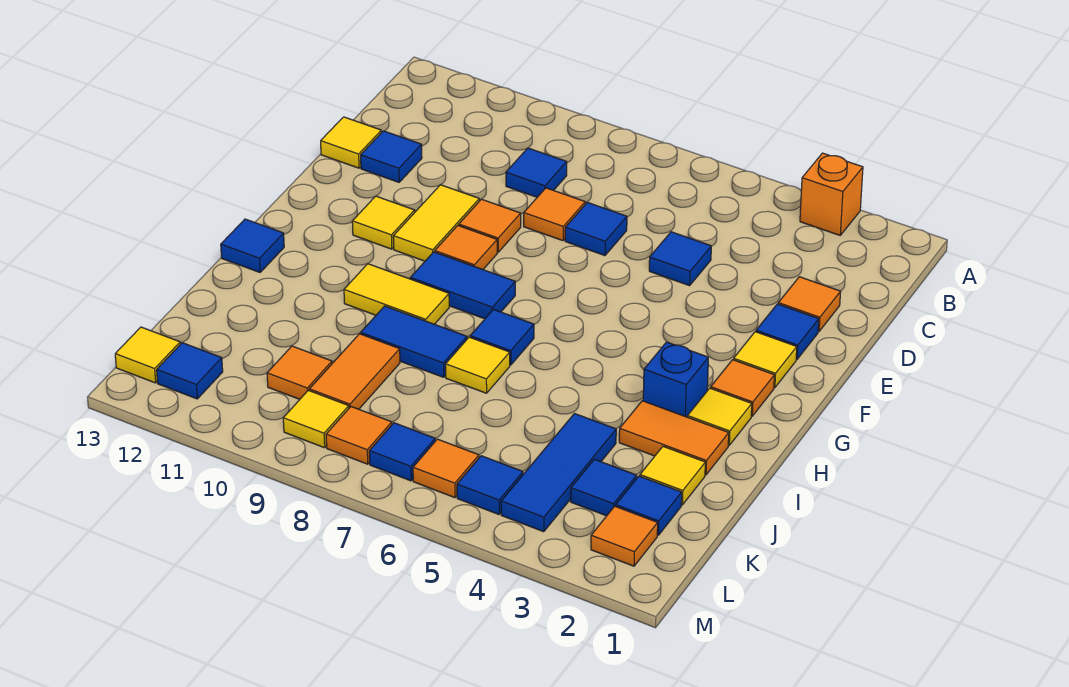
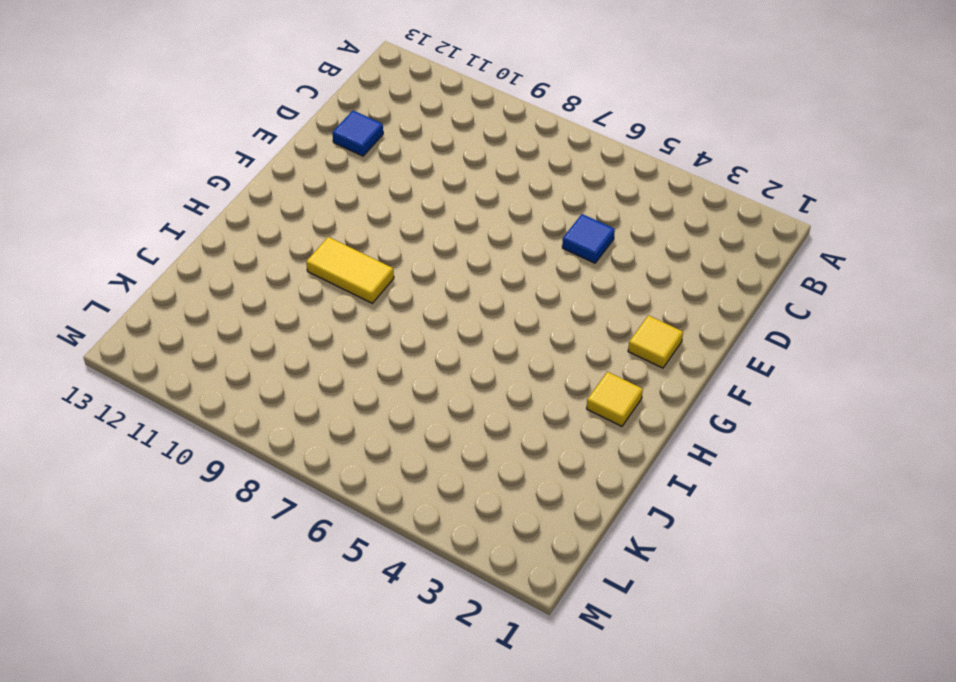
none -> orange brick A3 level 1
none -> blue tile C9 level 1
none -> orange tile D2 level 1
none -> blue tile D7 level 1

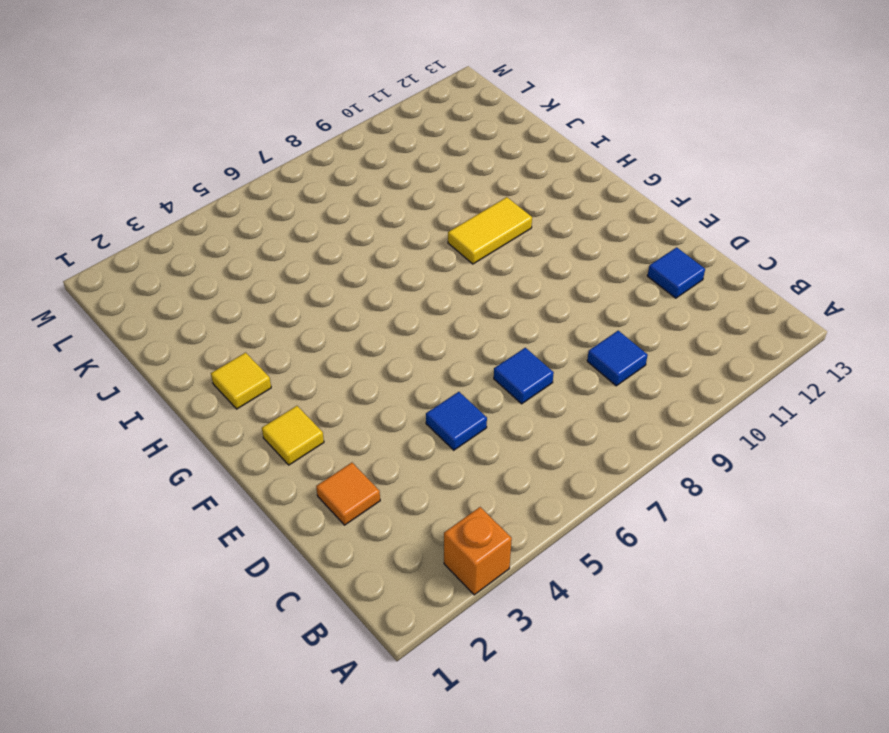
none -> orange tile D8 level 1
none -> yellow tile D13 level 1
none -> blue tile E2 level 1
none -> orange tile E9 level 1

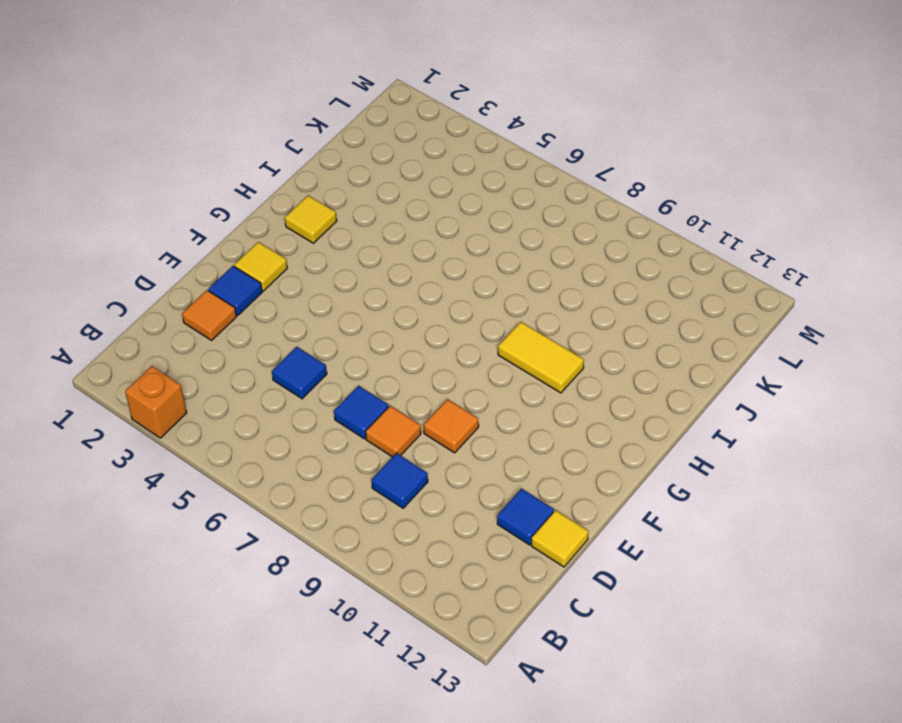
none -> yellow tile E10:F10 level 1
none -> orange tile F9 level 1
none -> yellow tile F11 level 1
none -> orange tile G2 level 1

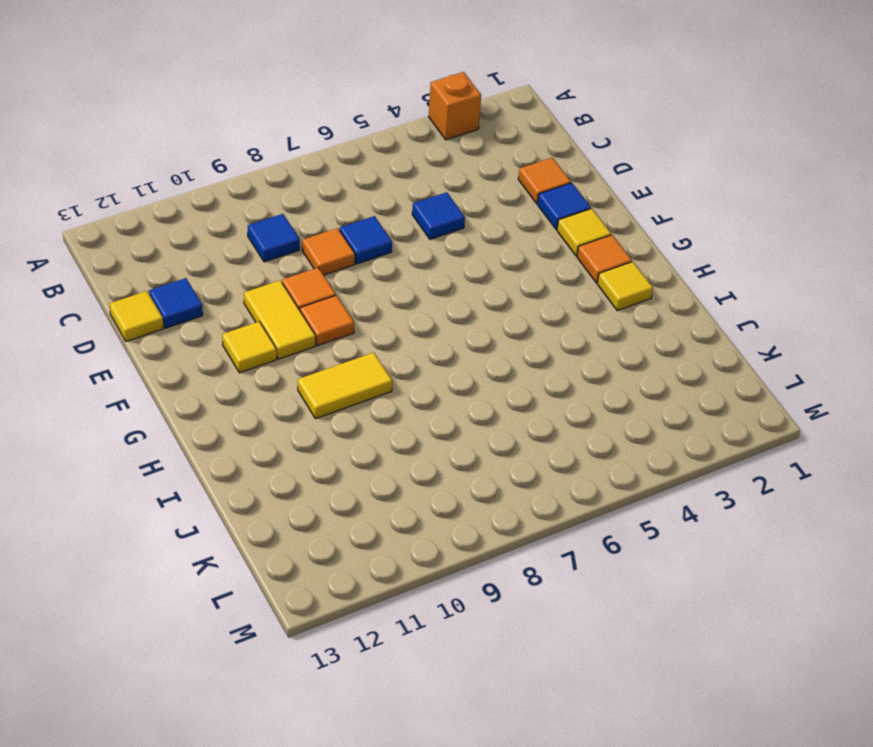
none -> blue tile G8:G9 level 1
none -> blue brick H3 level 1
none -> blue tile H7 level 1
none -> blue tile H13 level 1

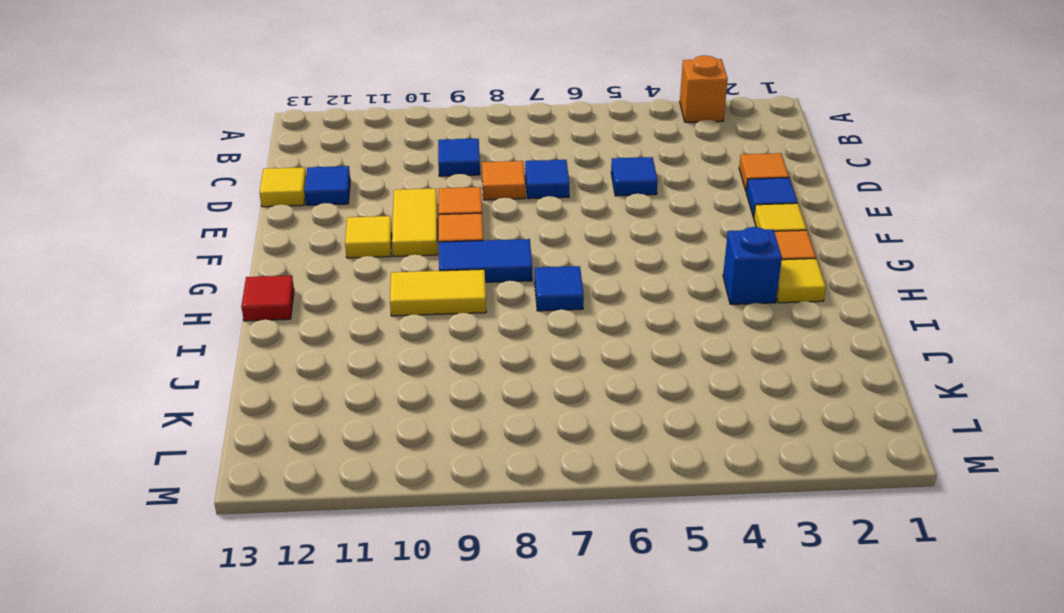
red tile H13 level 1 -> blue tile H13 level 1
none -> orange tile I2:I3 level 1
none -> yellow tile I7 level 1
none -> blue tile I8:I9 level 1
none -> yellow tile J2 level 1

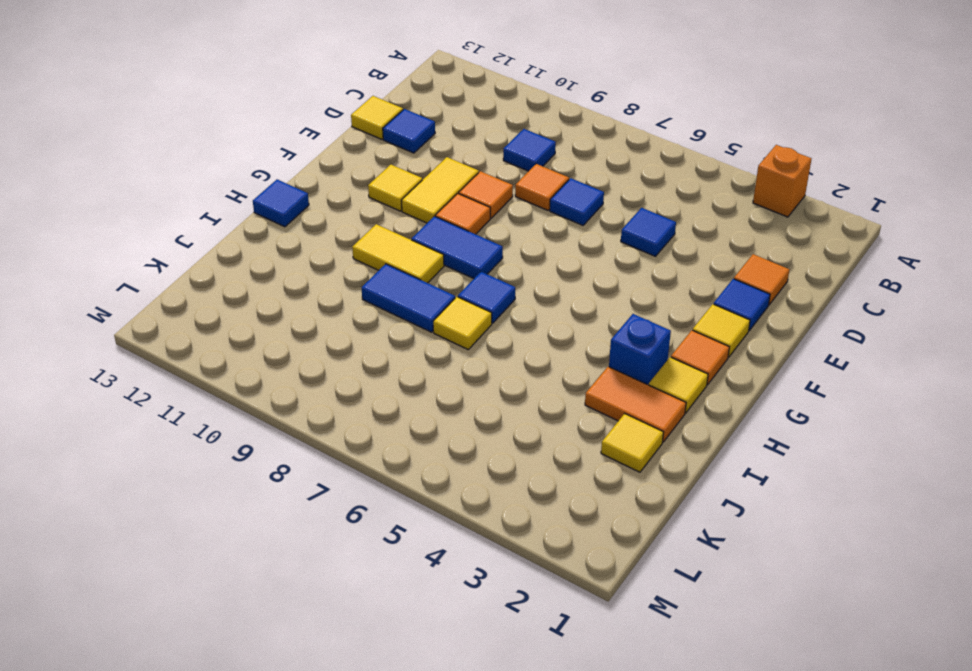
none -> blue tile J4:L4 level 1
none -> orange tile J9:K9 level 1
none -> blue tile K2 level 1
none -> blue tile K3 level 1

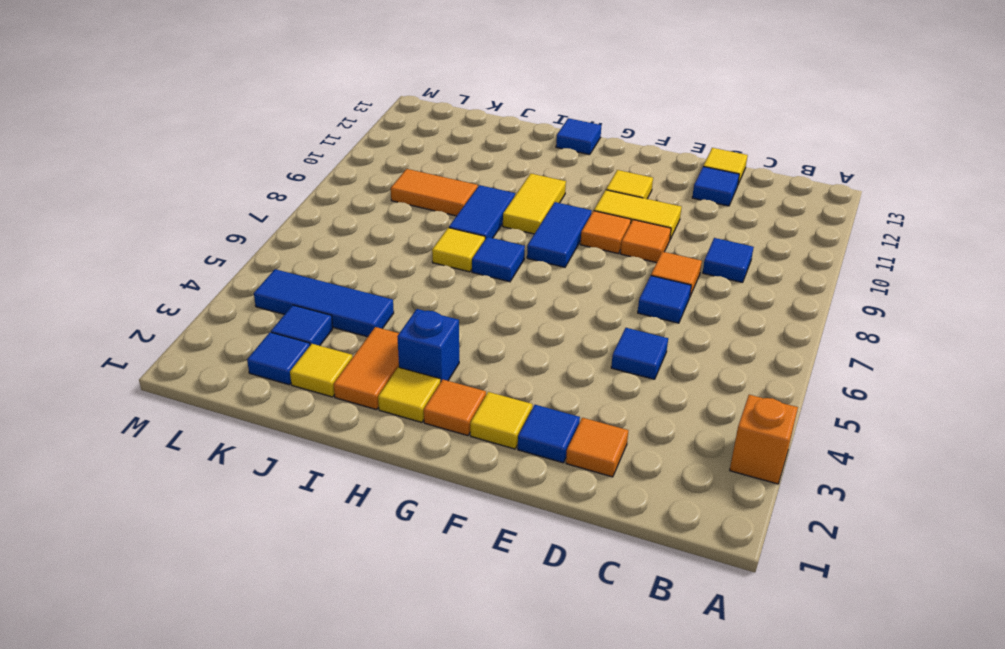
none -> orange tile K10 level 1
none -> orange tile L2 level 1
none -> blue tile L5 level 1
none -> orange tile L6 level 1

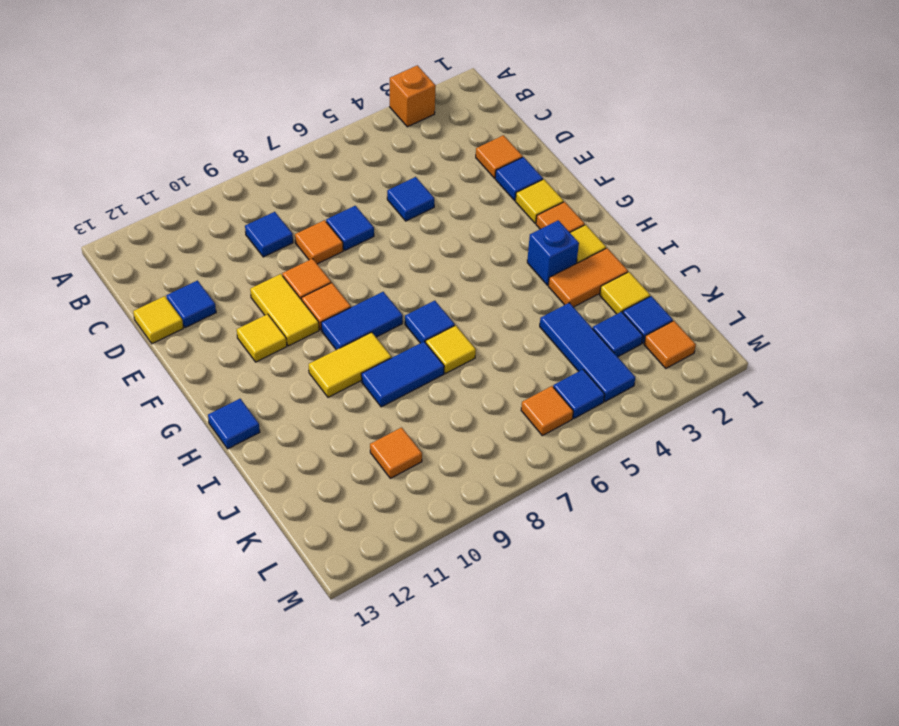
none -> orange tile J9:K9 level 1
none -> blue tile L7 level 1
none -> orange tile L8 level 1
none -> yellow tile L9 level 1

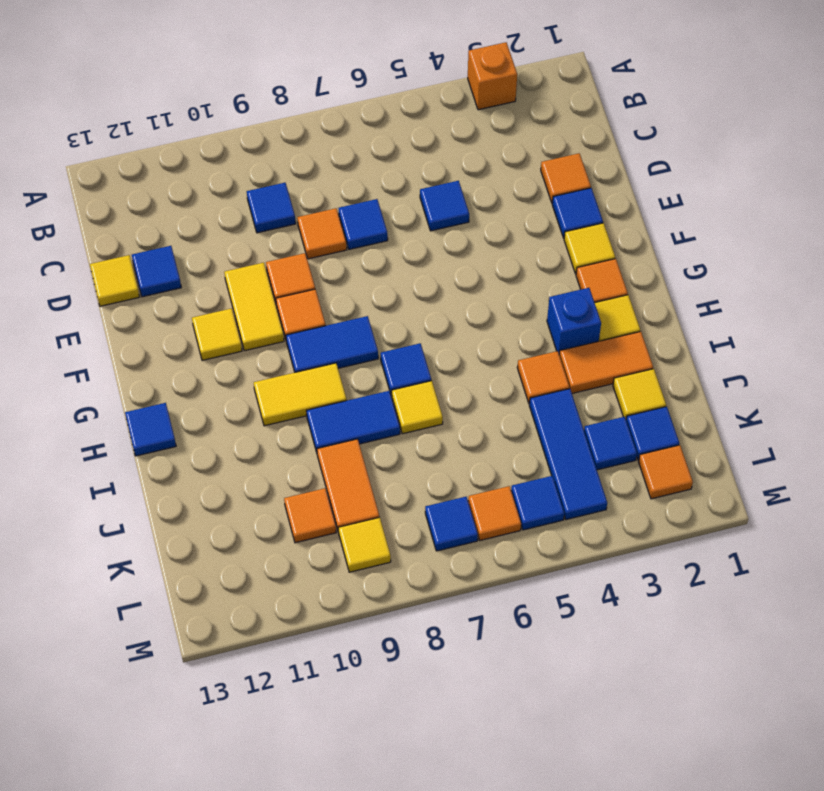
orange tile I4 level 1 -> orange tile L8 level 1
none -> blue tile L12 level 1
none -> yellow tile L13 level 1

